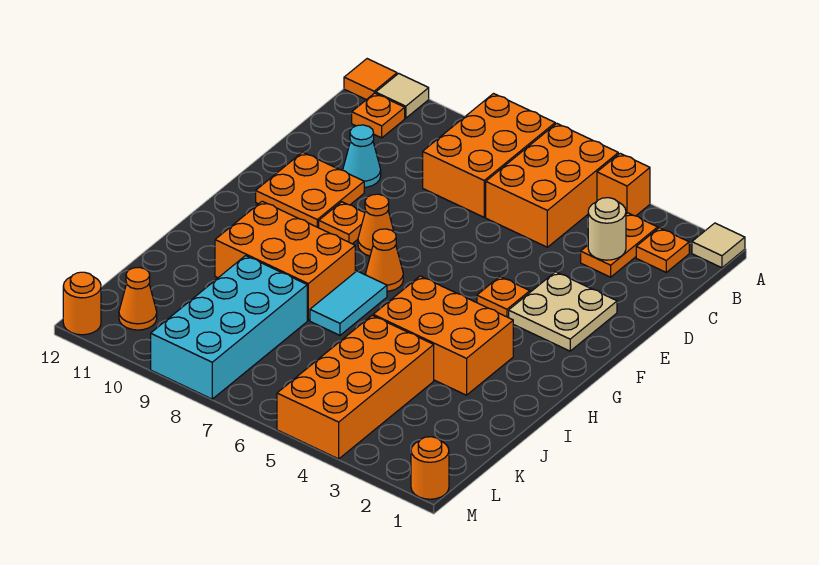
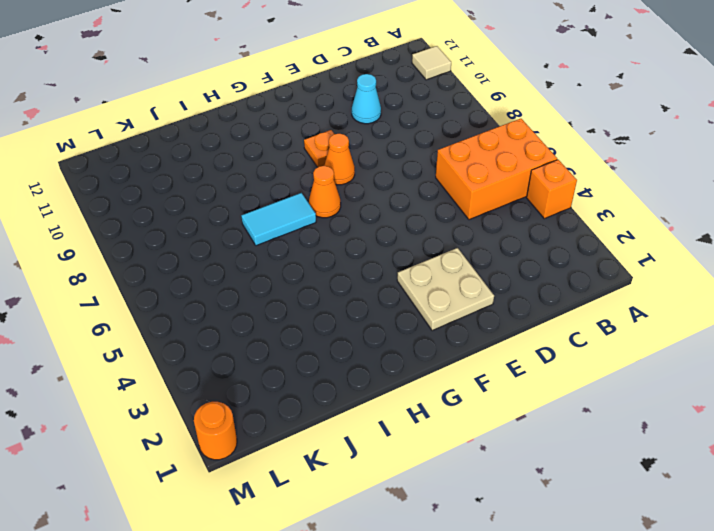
none -> tan tile A1 level 1
none -> orange brick A7:C8 level 1
none -> orange tile A12 level 1

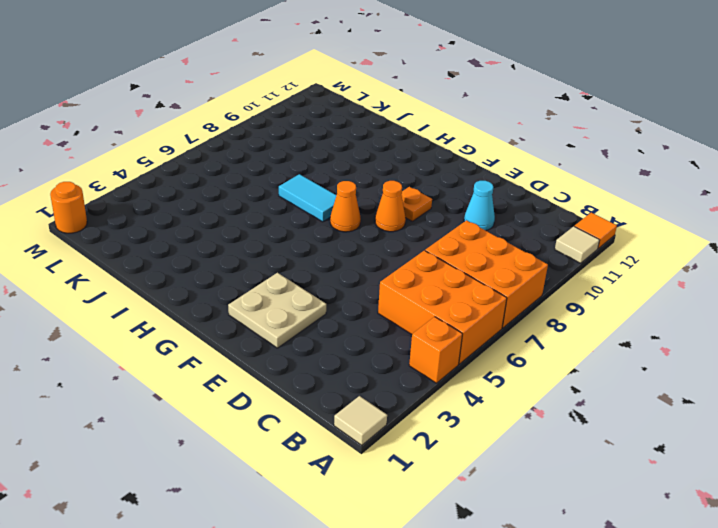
none -> orange plate B2 level 1
none -> orange plate B3:C3 level 1
none -> orange plate B11 level 1

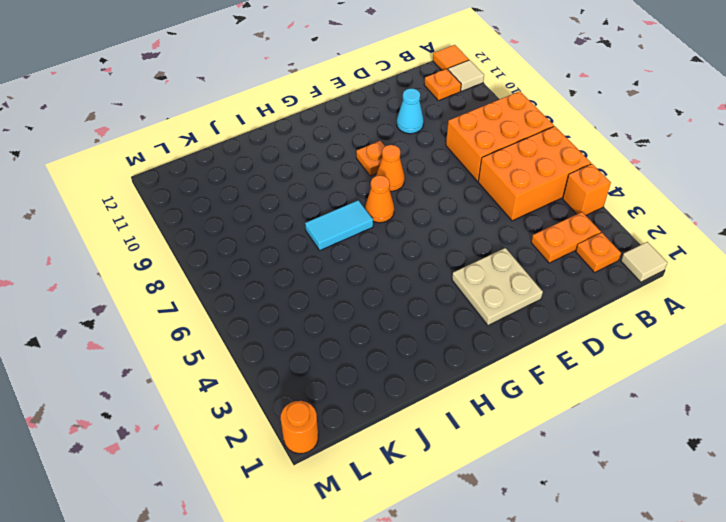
none -> orange plate E10:F11 level 1
none -> orange plate F4 level 1
none -> orange brick H3:I5 level 1

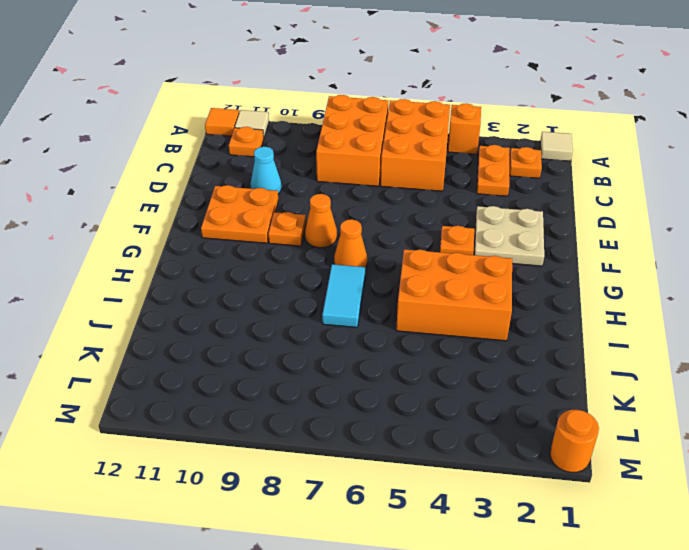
none -> orange brick H8:I10 level 1
none -> orange brick J4:M5 level 1
none -> cyan brick J8:M9 level 1

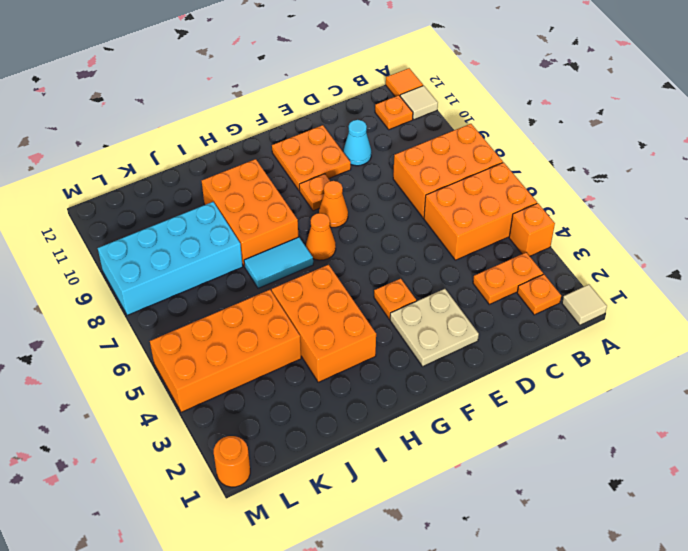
none -> orange cone L11 level 1
none -> orange round brick M12 level 1
none -> tan round brick C3 level 2

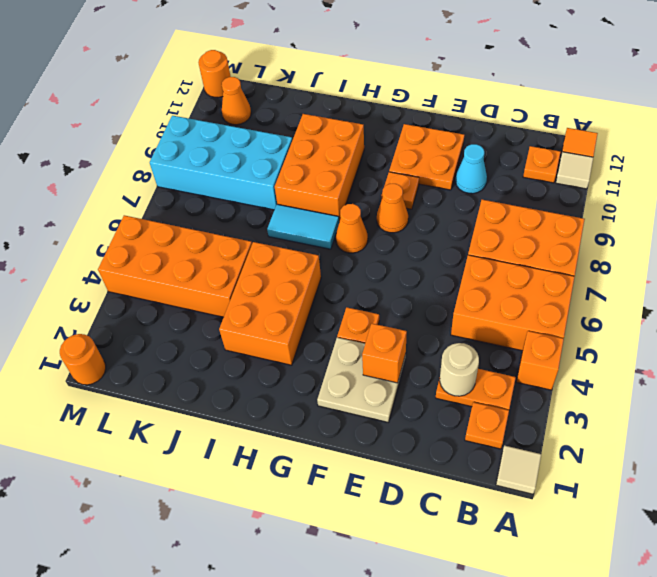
orange brick E3 level 2 -> none

